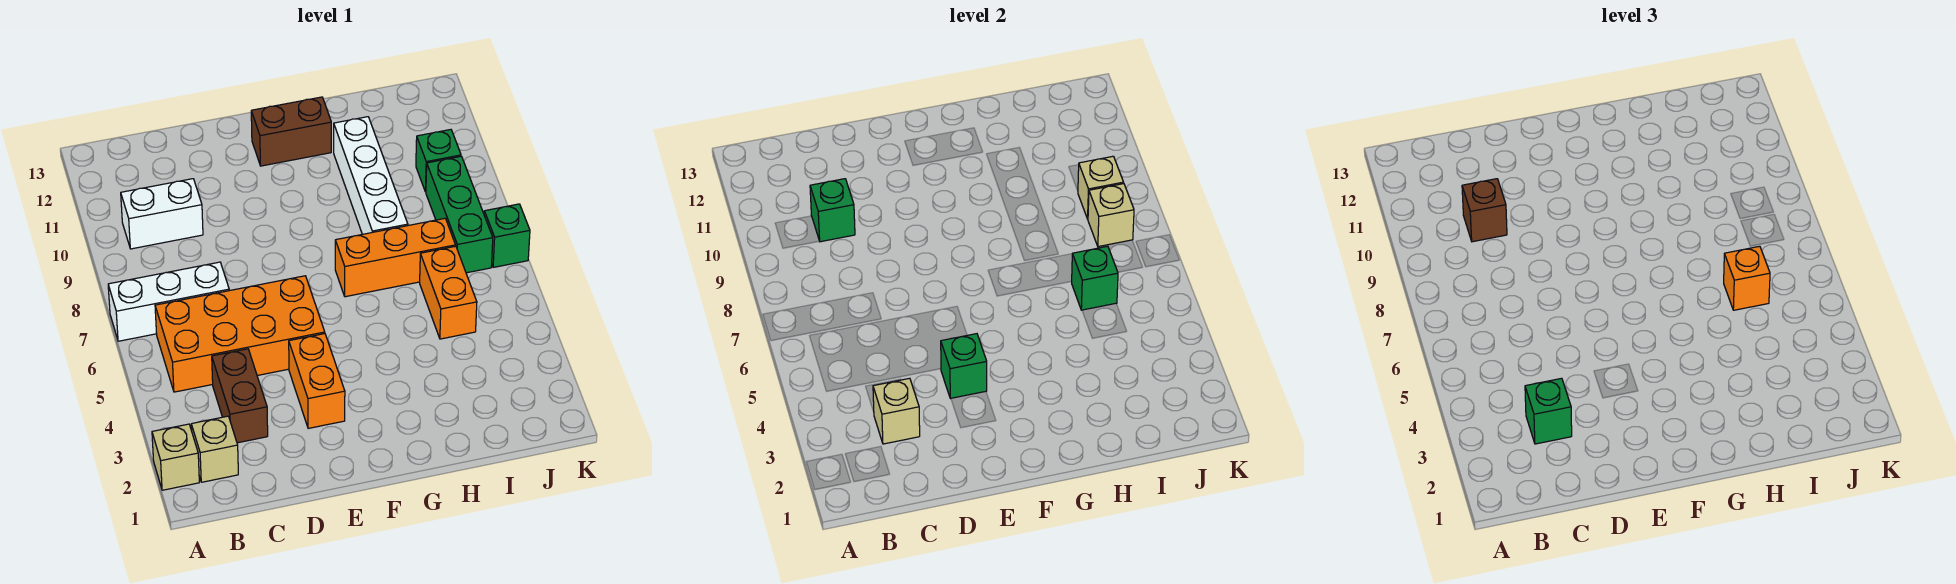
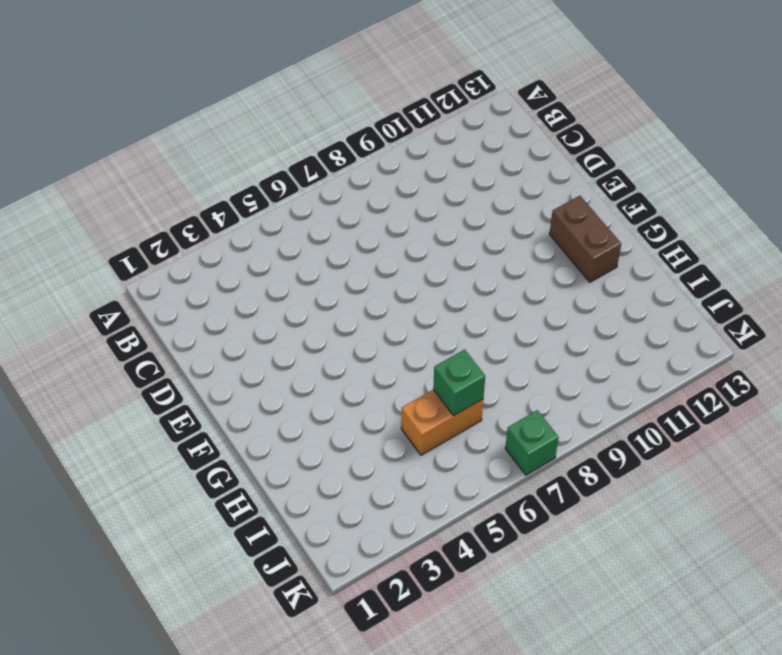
none -> tan brick A2 level 1
none -> white brick A7:C7 level 1
none -> tan brick B2 level 1

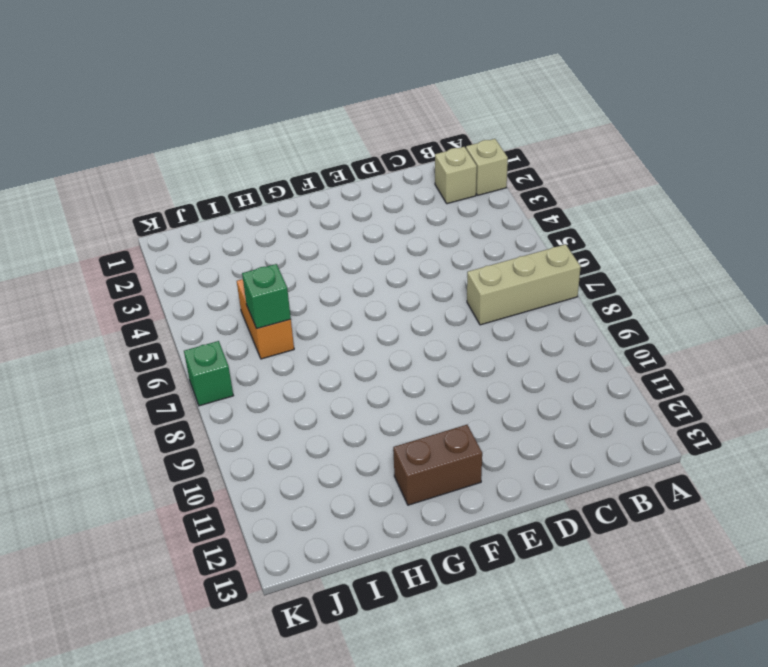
tan brick A7:C7 level 1 -> white brick A7:C7 level 1
none -> orange brick B5:E6 level 1
none -> white brick B10:C10 level 1
none -> brown brick C3:C4 level 1

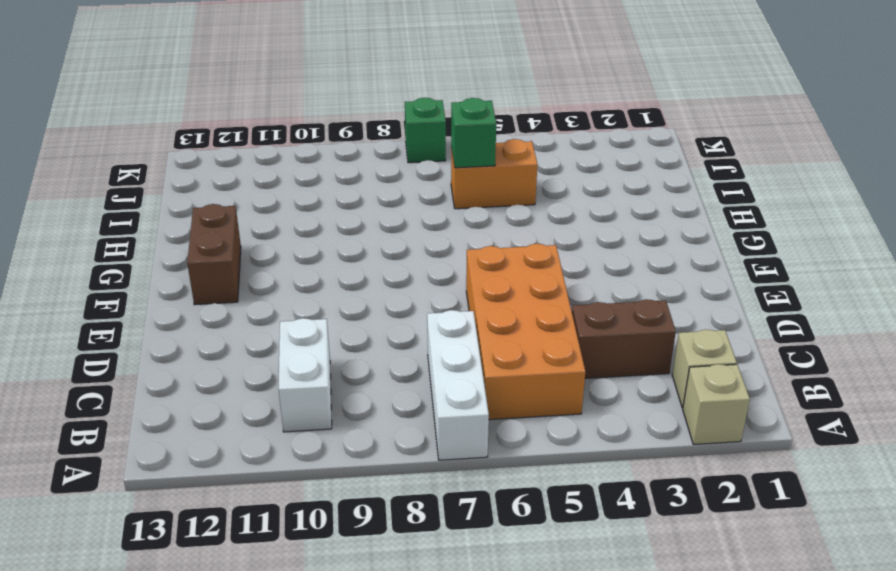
none -> orange brick E3:E4 level 1
none -> orange brick G7:I7 level 1
none -> white brick H8:H11 level 1

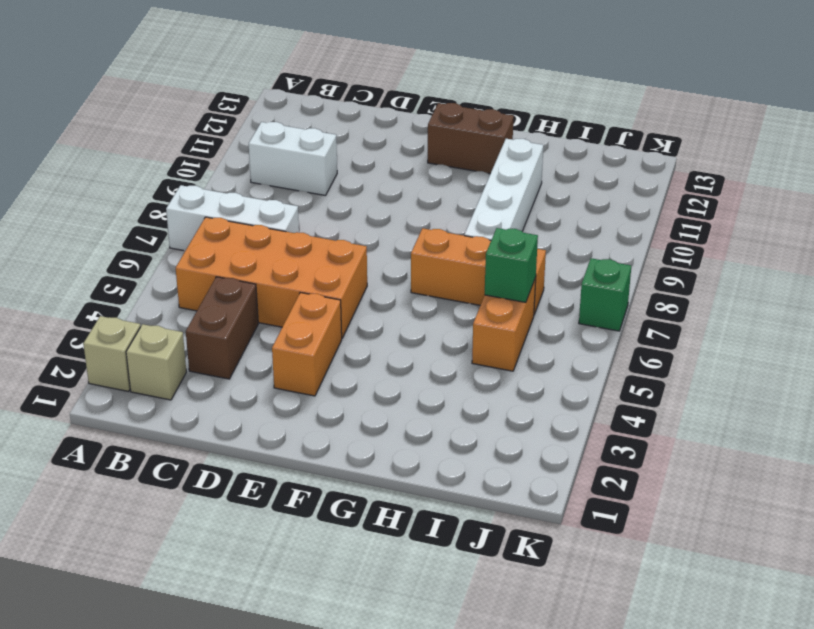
none -> green brick J7:J9 level 1
none -> green brick J10 level 1
none -> tan brick C3 level 2

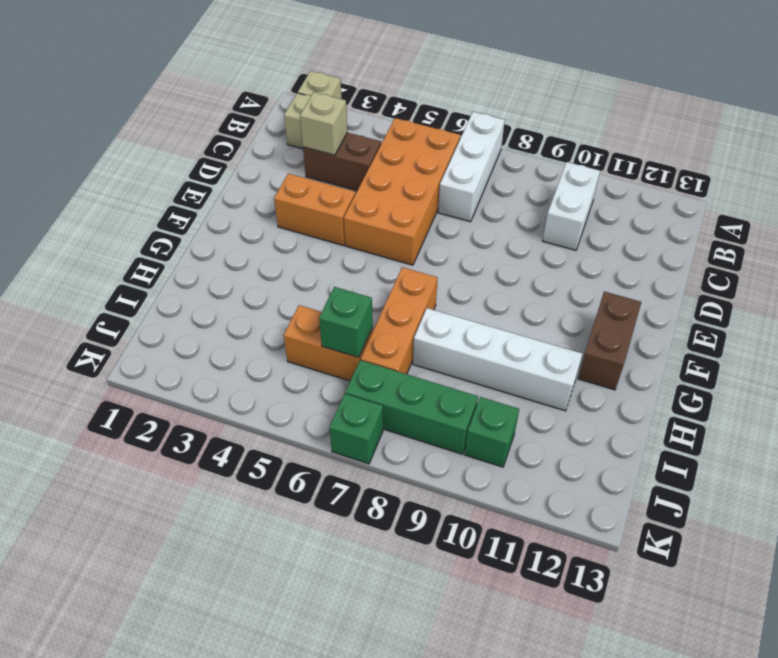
none -> green brick C10 level 2
none -> green brick E4 level 2
none -> tan brick J8 level 2

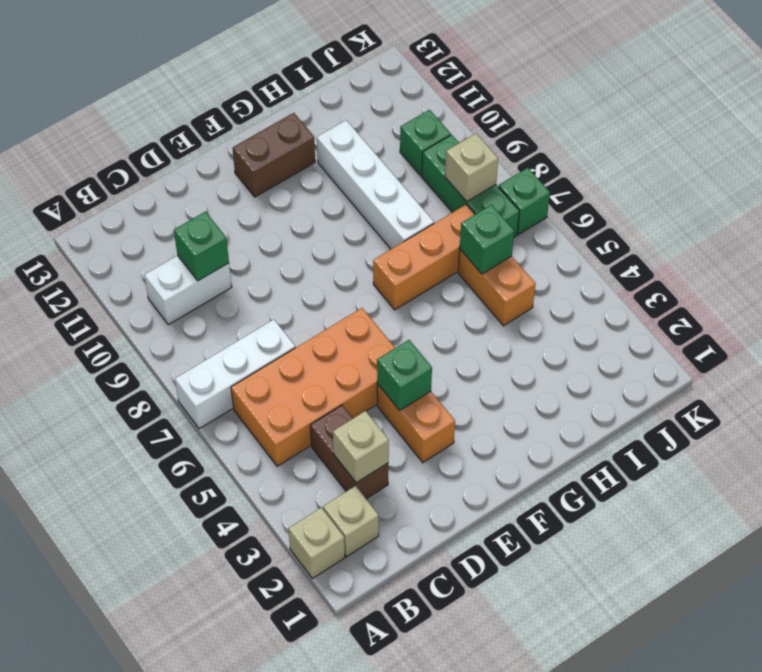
none -> tan brick J9 level 2
none -> green brick C3 level 3
none -> brown brick C10 level 3

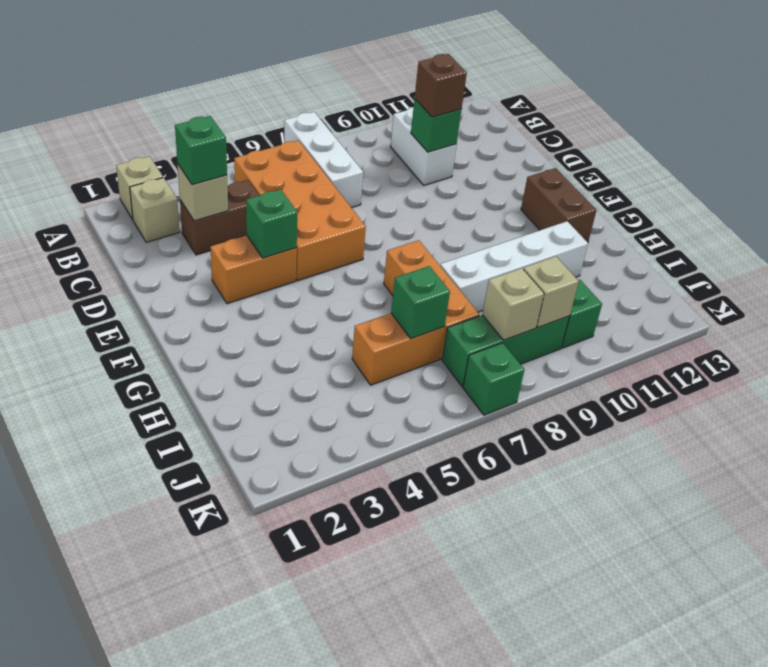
none -> orange brick I6 level 3

